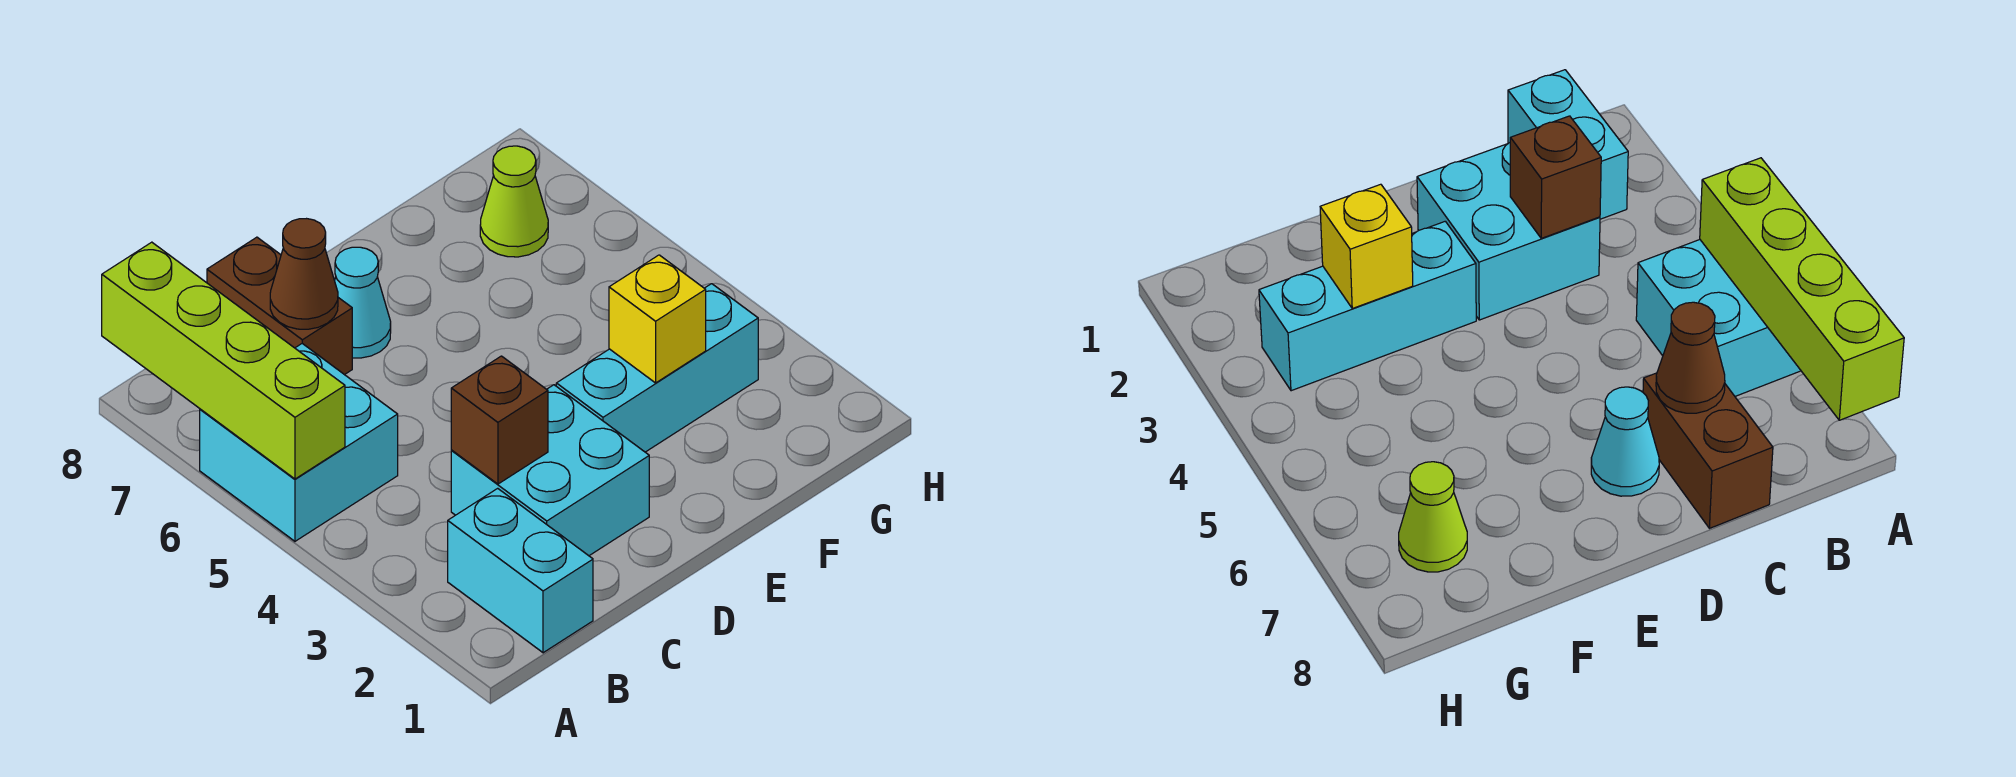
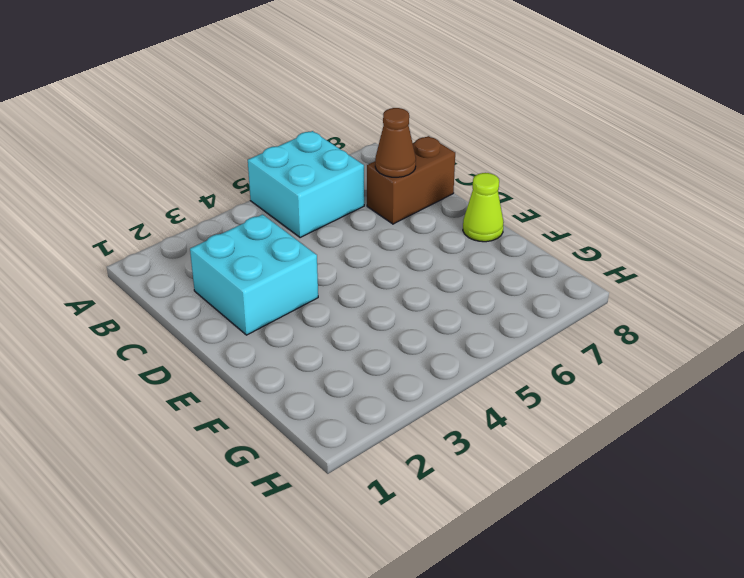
lime cone E8 level 1 -> lime cone G7 level 1
none -> cyan brick B1:B2 level 1
none -> cyan cone D7 level 1

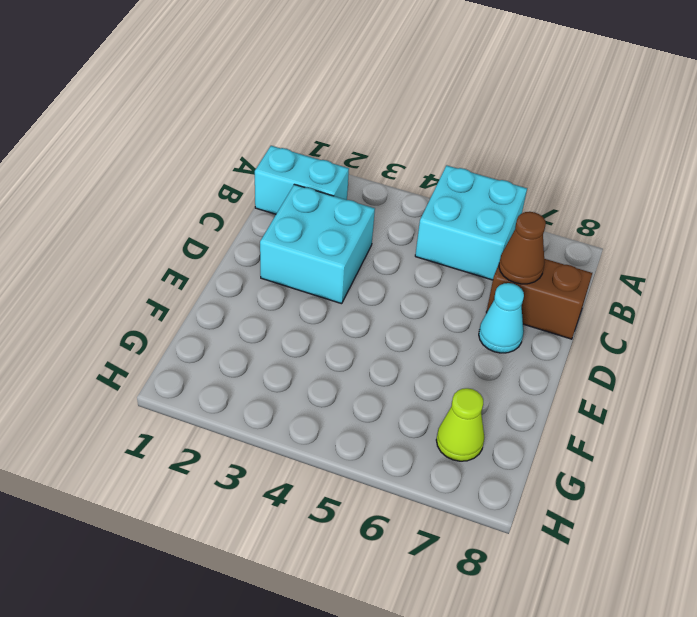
none -> cyan brick E3:G3 level 1
none -> lime brick A5:A8 level 2

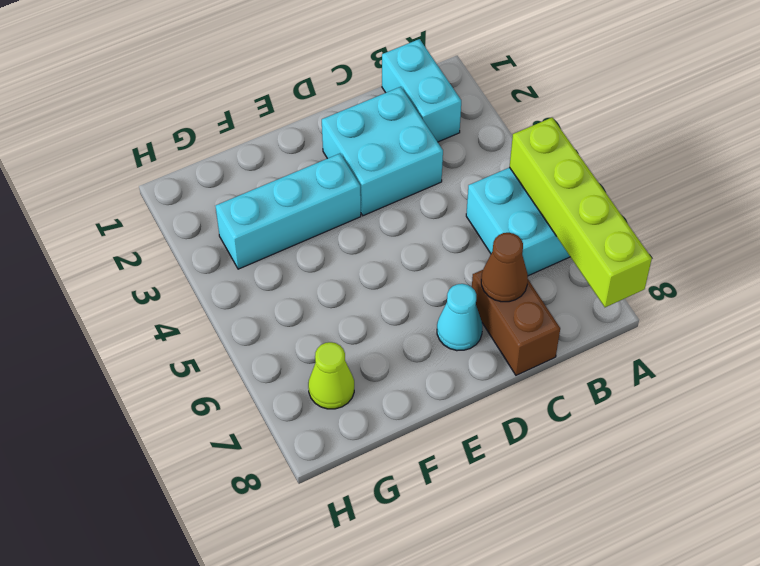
none -> brown brick C3 level 2
none -> yellow brick F3 level 2

